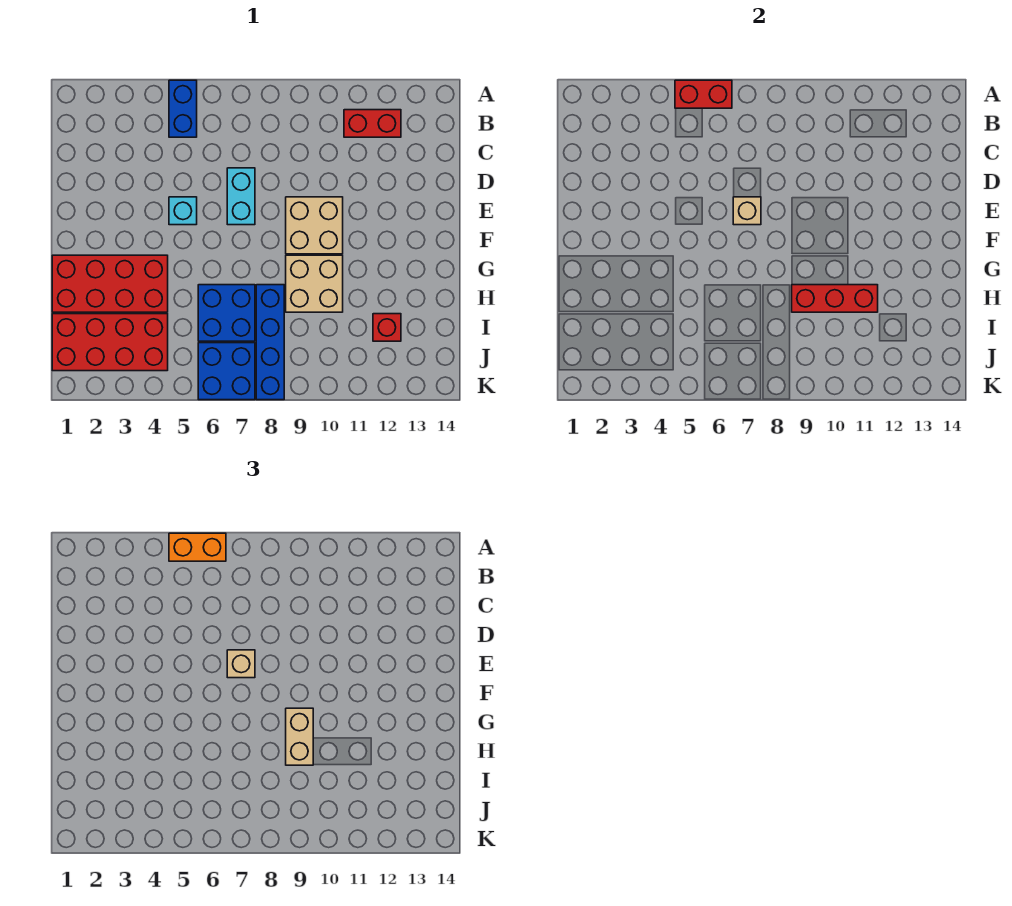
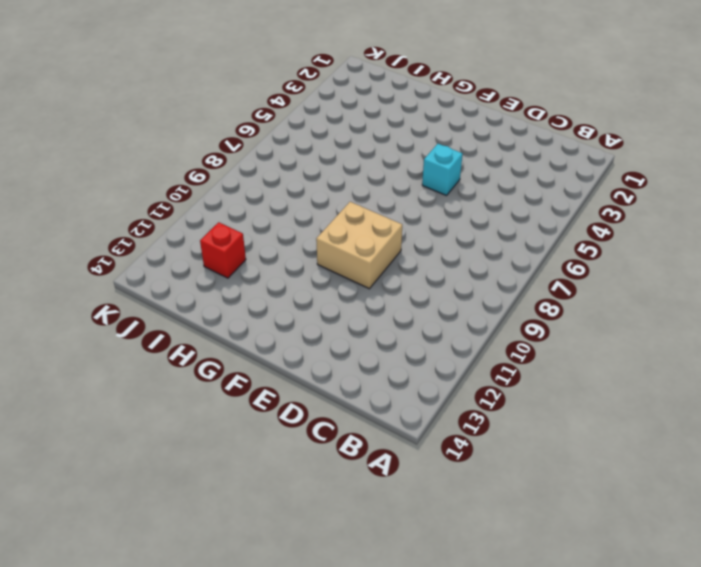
none -> blue brick A5:B5 level 1
none -> red brick B11:B12 level 1
none -> cyan brick D7:E7 level 1

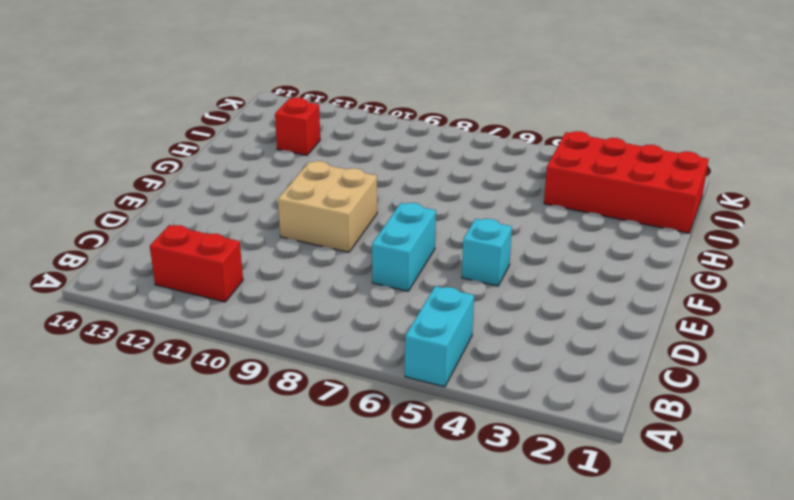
cyan brick A5:B5 level 1 -> blue brick A5:B5 level 1
none -> red brick G1:H4 level 1
none -> tan brick G9:H10 level 1
none -> blue brick H6:I7 level 1

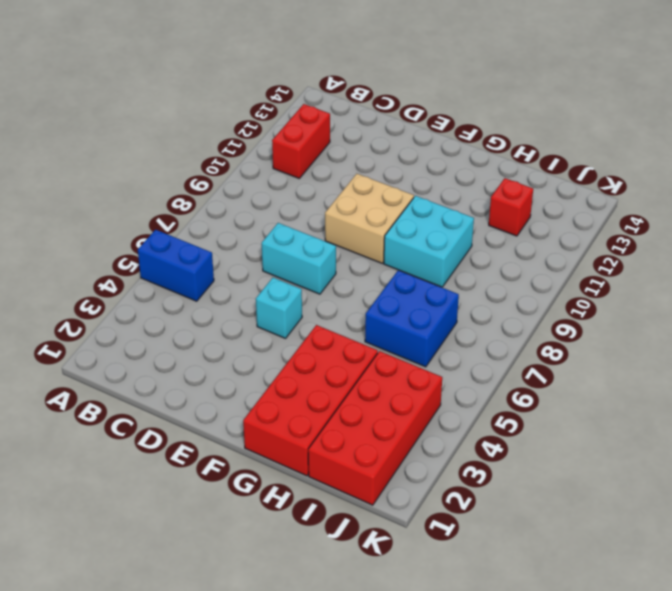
cyan brick G9:H10 level 1 -> tan brick G9:H10 level 1
none -> blue brick H8:K8 level 1
none -> blue brick J6:K7 level 1
none -> red brick A5:A6 level 2

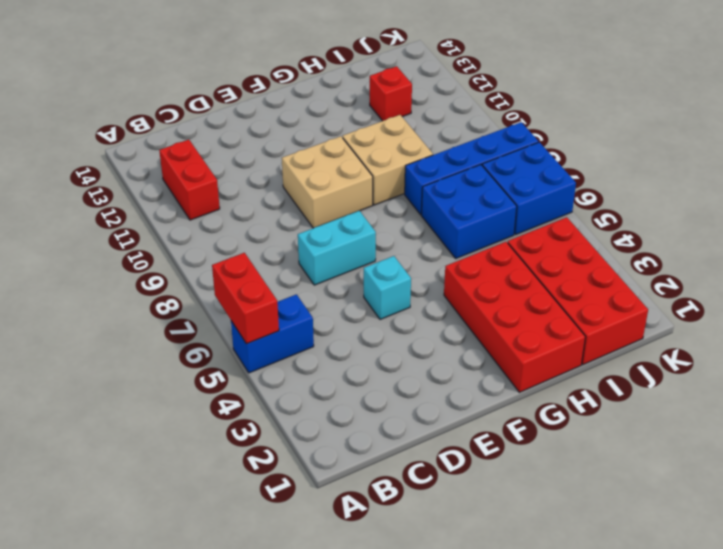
none -> tan brick E7 level 2
none -> red brick H9:H11 level 2
none -> orange brick A5:A6 level 3

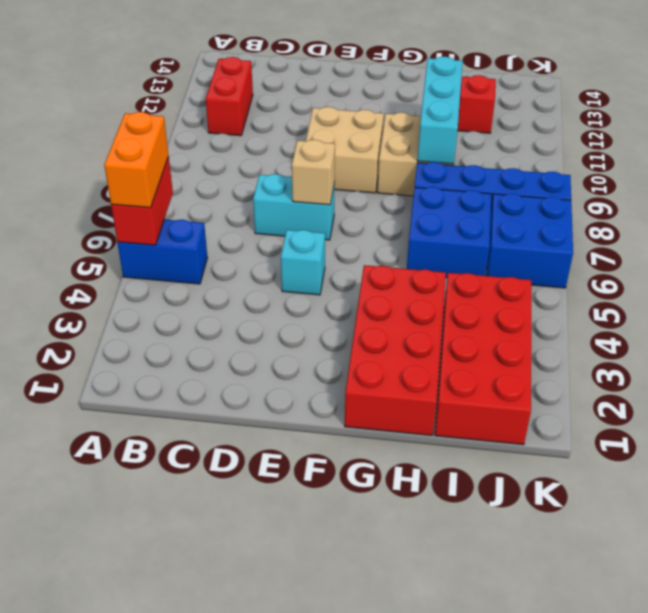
cyan brick H9:H11 level 2 -> red brick H9:H11 level 2
none -> tan brick E7 level 3
none -> tan brick G9:H9 level 3

